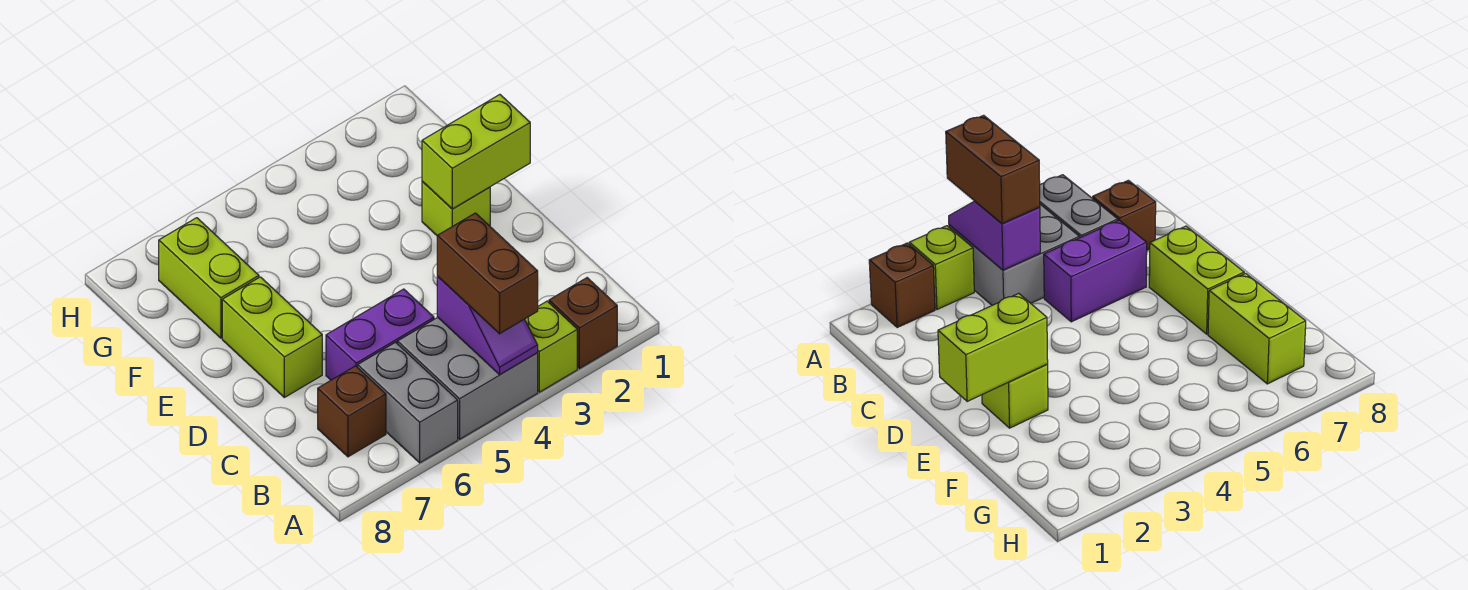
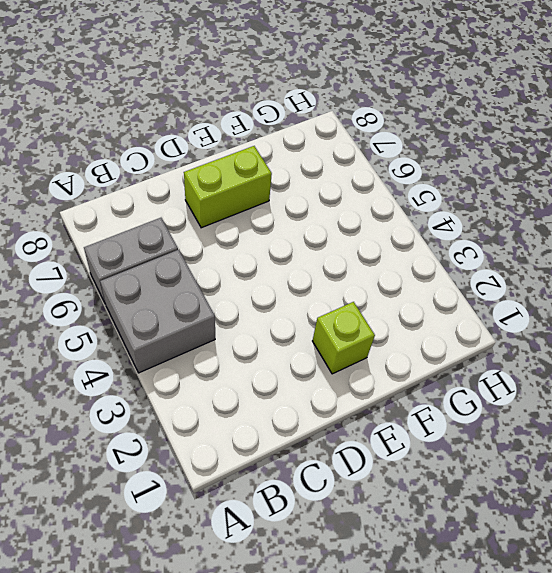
none -> brown brick A2 level 1
none -> lime brick A3 level 1
none -> brown brick B7 level 1

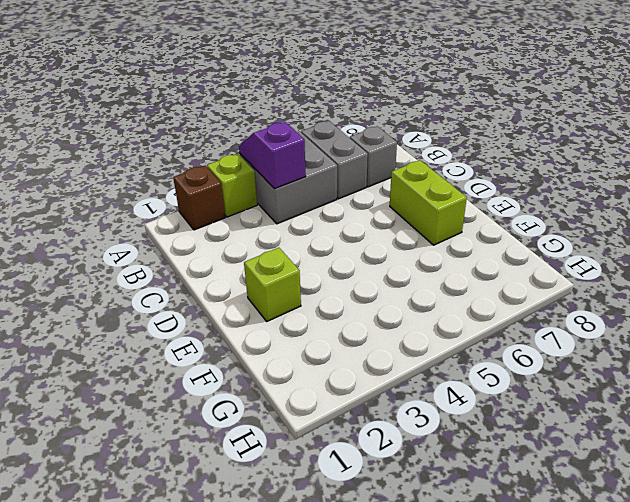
grey brick B7 level 1 -> brown brick B7 level 1
none -> purple brick C5:C6 level 1
none -> lime brick F7:G7 level 1
none -> lime brick E1:E2 level 2

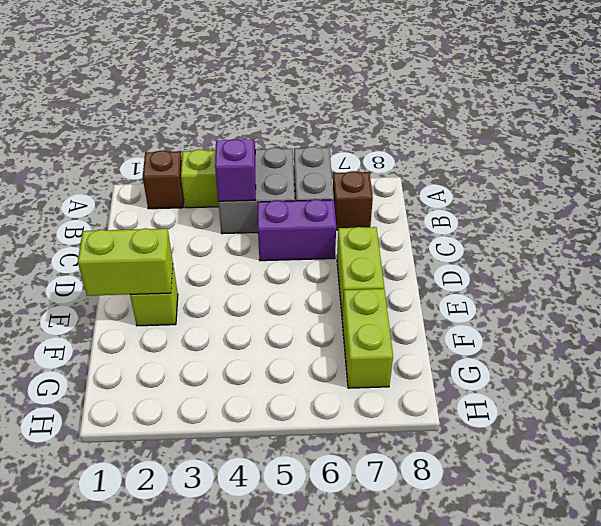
none -> brown brick A4:B4 level 3

